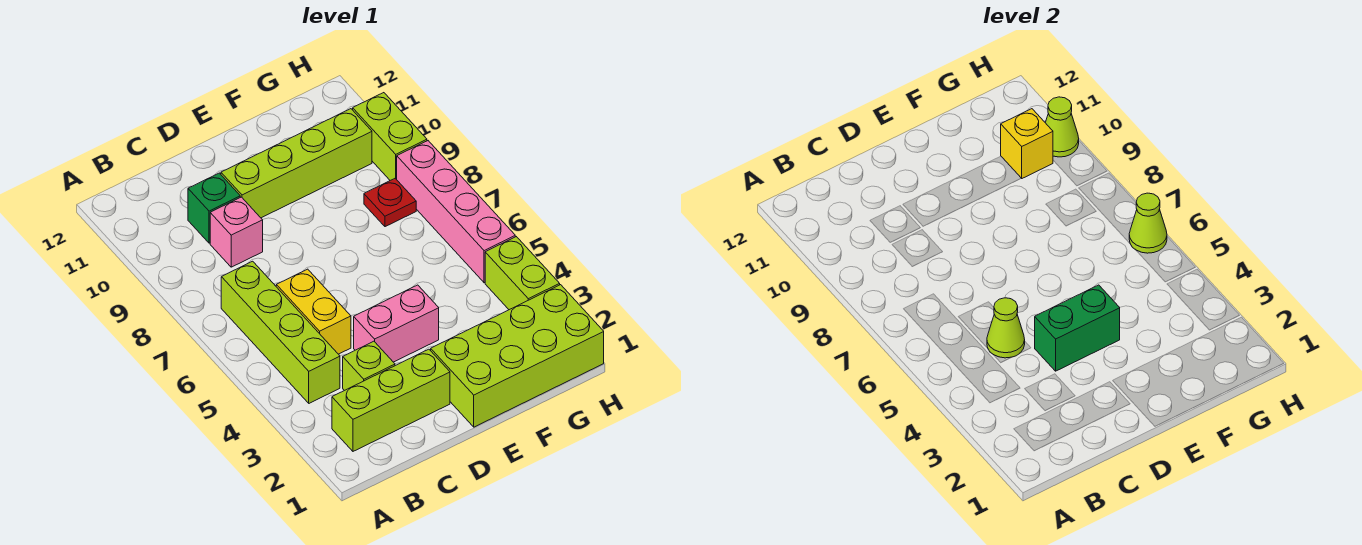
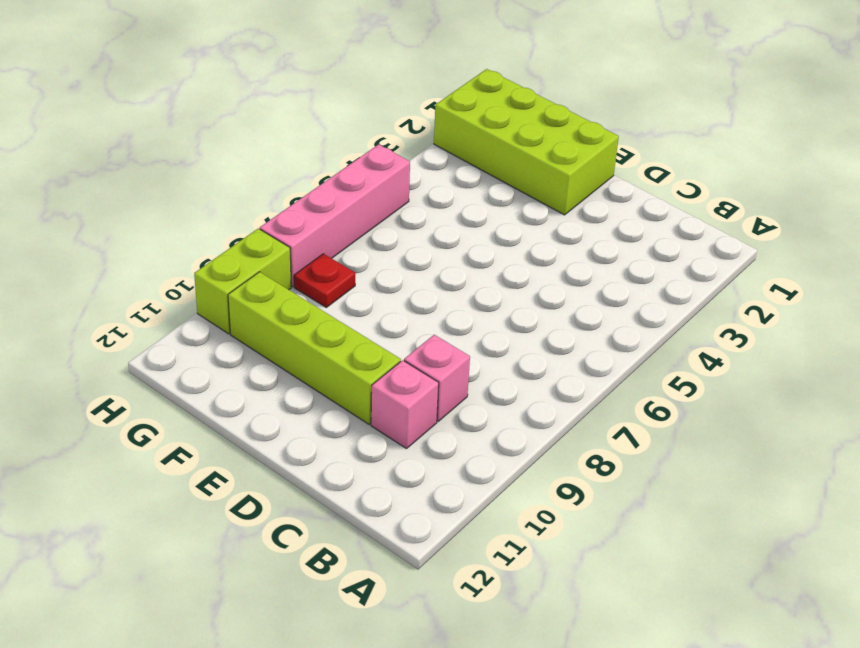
pink brick C10 level 1 -> green brick C10 level 1
none -> lime brick B2:D2 level 1
none -> lime brick B4:B7 level 1
none -> lime brick C3 level 1

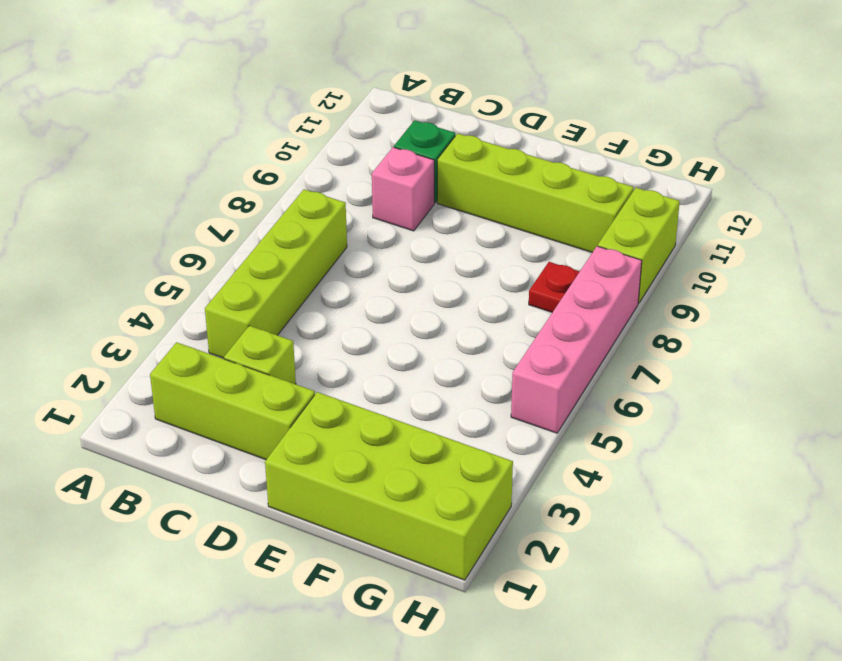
none -> yellow brick C5:C6 level 1
none -> pink brick D4:E4 level 1
none -> lime brick H3:H4 level 1

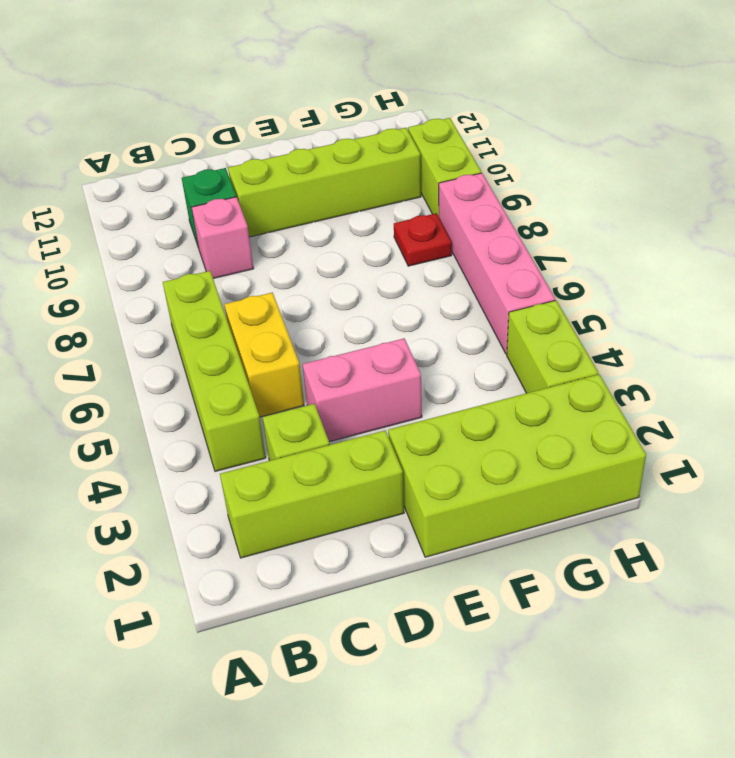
none -> lime cone C5 level 2
none -> green brick D4:E4 level 2
none -> yellow brick G10 level 2

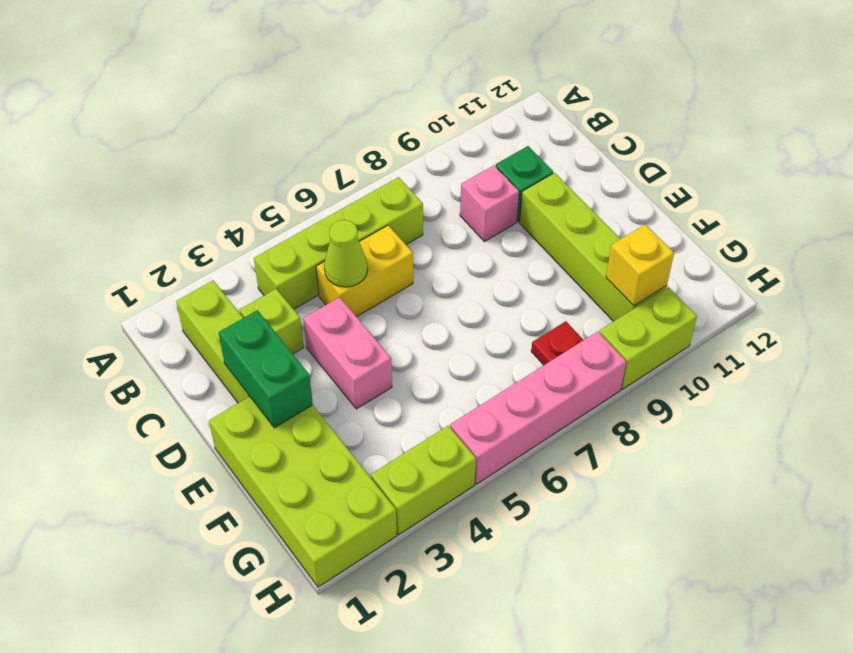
green brick D2:E2 level 2 -> green brick D4:E4 level 2
none -> lime cone H6 level 2
none -> lime cone H10 level 2

